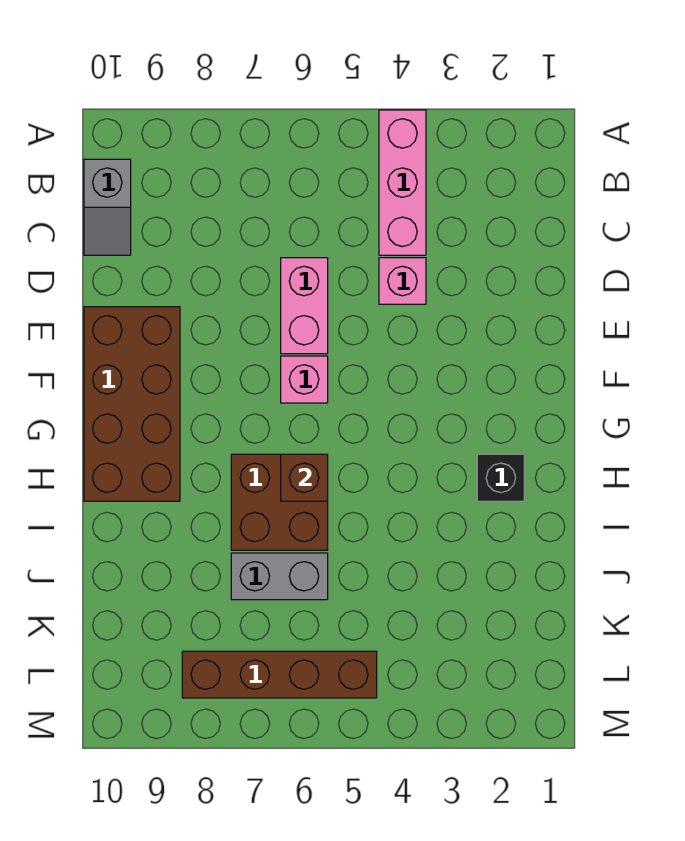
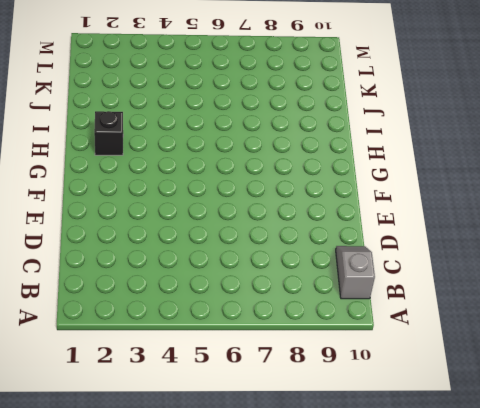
none -> pink brick A4:C4 level 1
none -> pink brick D4 level 1

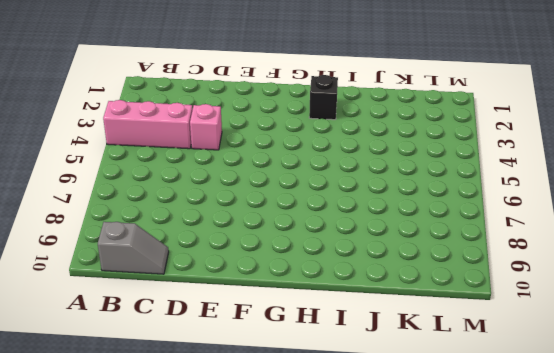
none -> pink brick D6:E6 level 1
none -> brown brick E9:H10 level 1

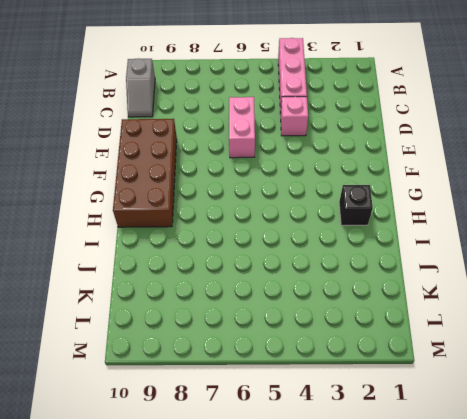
none -> pink brick F6 level 1
none -> brown brick H6:I7 level 1

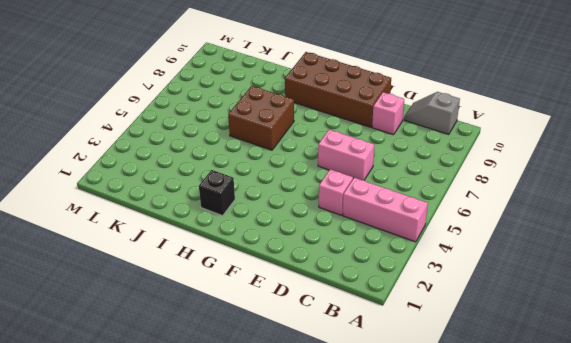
pink brick D9 level 1 -> pink brick F6 level 1
none -> grey brick J6:J7 level 1
none -> brown brick L5:L8 level 1

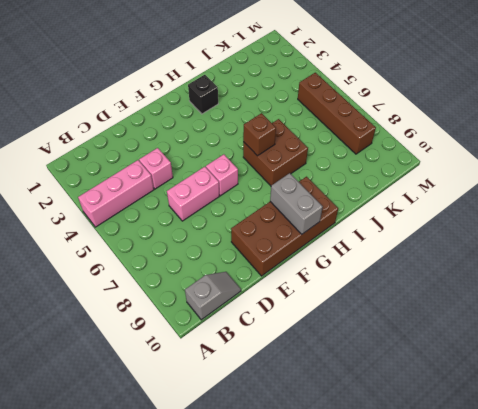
grey brick G9:G10 level 2 -> grey brick J6:J7 level 1

